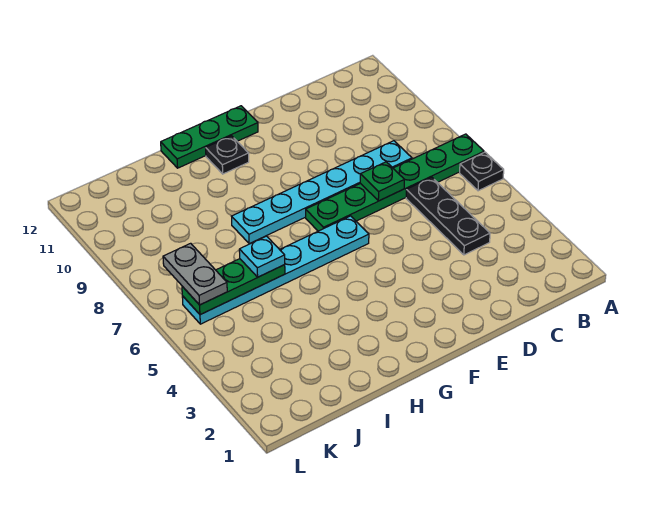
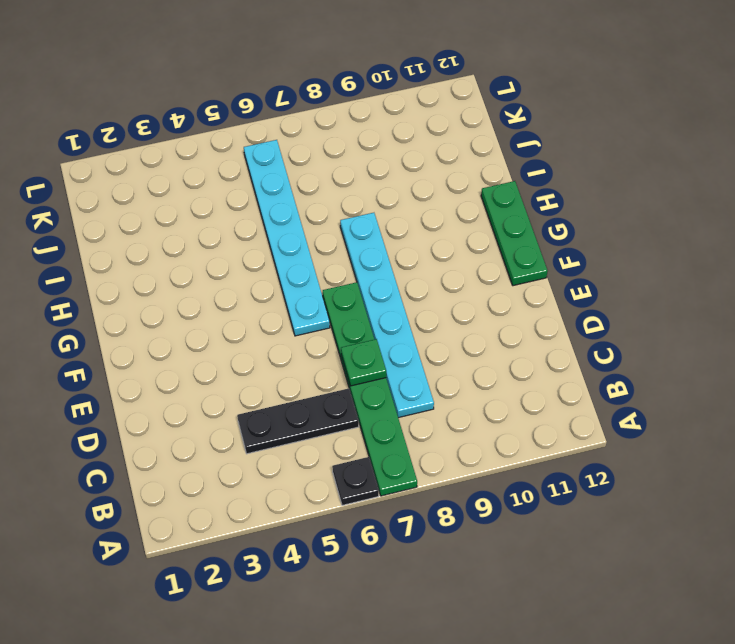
none -> black plate G11 level 1
none -> green plate I6:K6 level 2

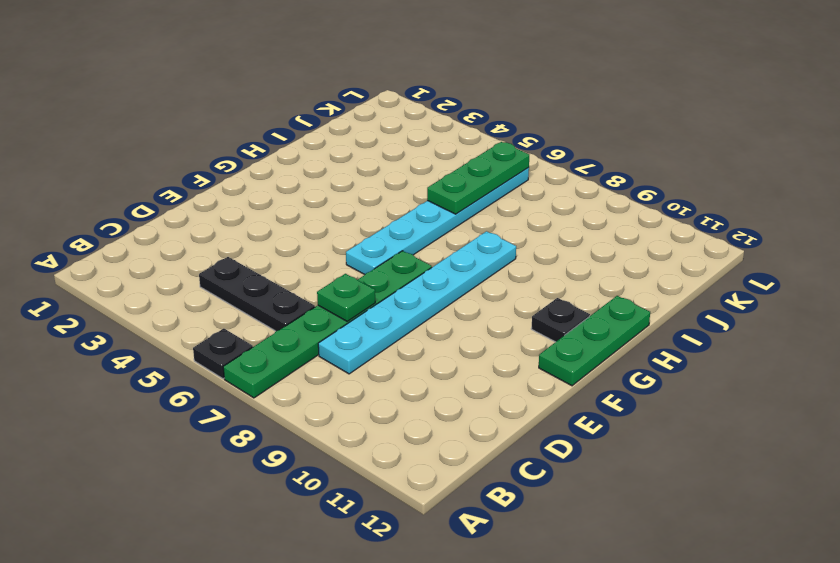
none -> cyan plate I6 level 3
none -> grey plate K6:K7 level 3

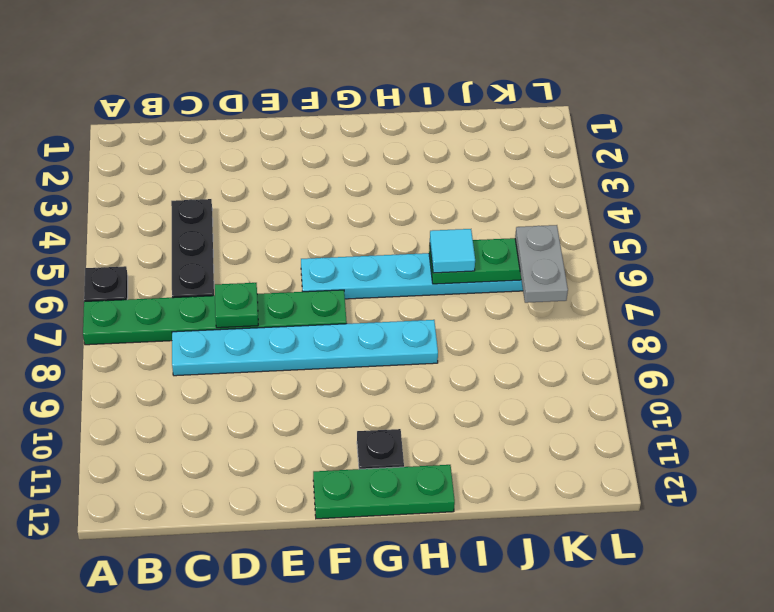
cyan tile I6 level 3 -> cyan plate I6 level 3

